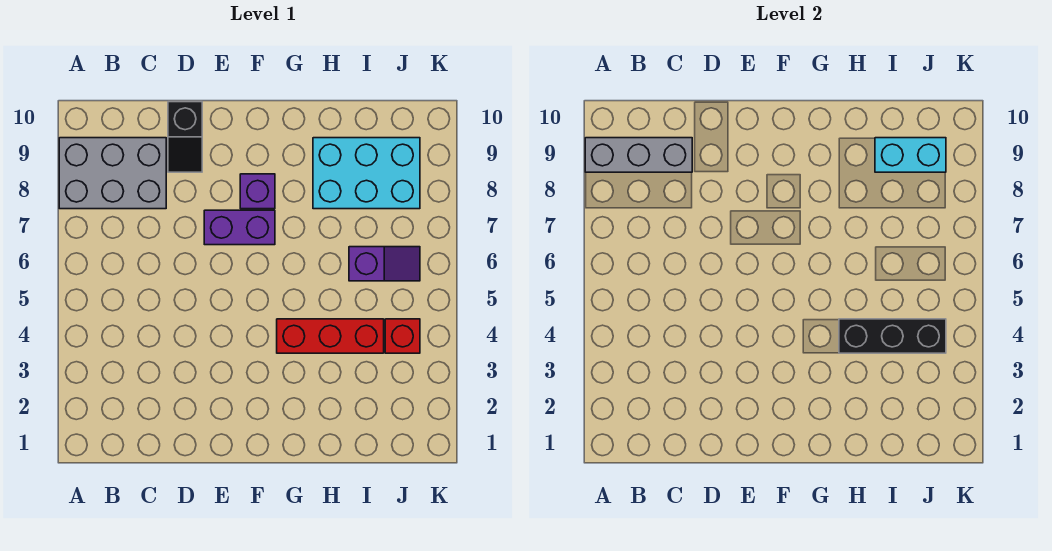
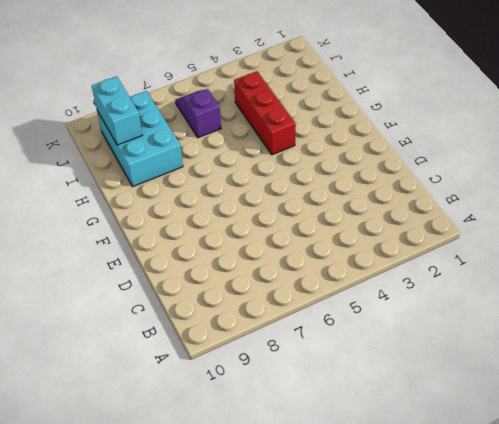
none -> grey brick A8:C9 level 1
none -> black slope D9:D10 level 1 top 10

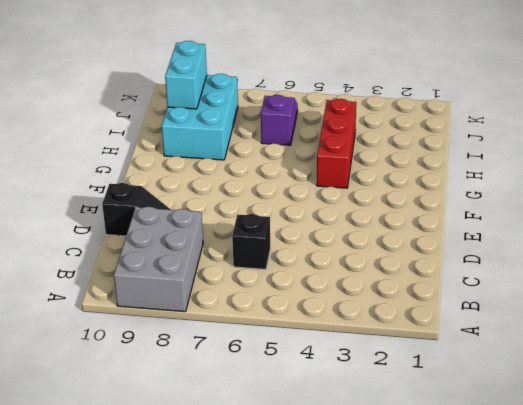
black brick C6 level 1 -> none
none -> purple brick E7:F7 level 1
none -> purple brick F8 level 1

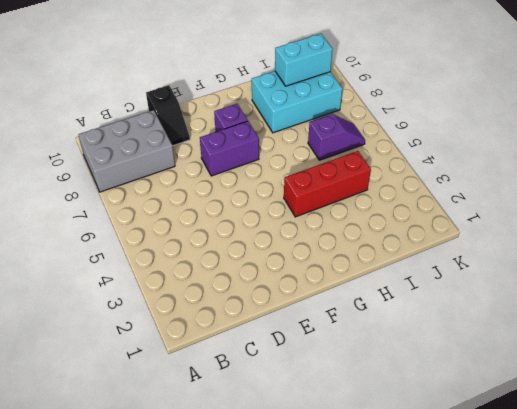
none -> red brick J4 level 1
none -> grey brick A9:C9 level 2

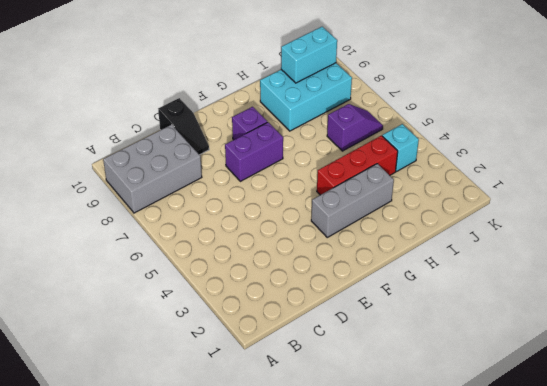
grey brick F3:H3 level 1 -> grey brick A9:C9 level 2
cyan brick J4 level 1 -> red brick J4 level 1
none -> black brick H4:J4 level 2

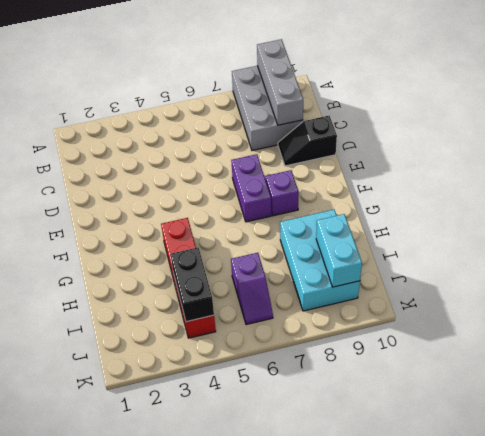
black brick I4:J4 level 2 -> black brick H4:J4 level 2

